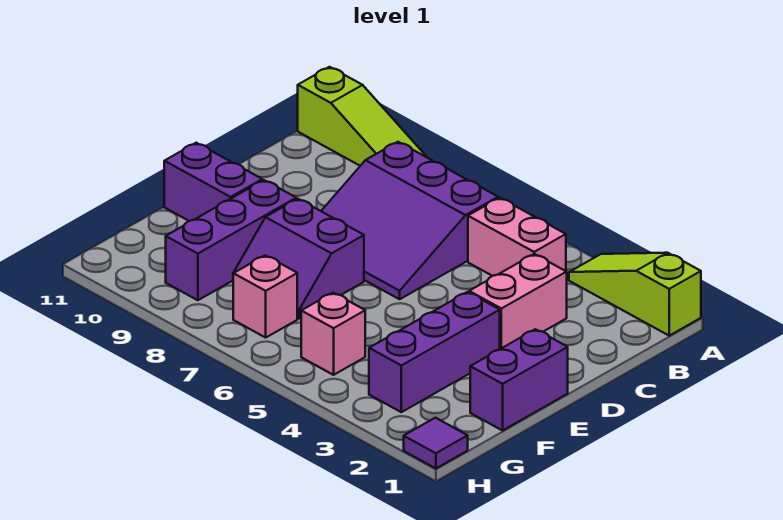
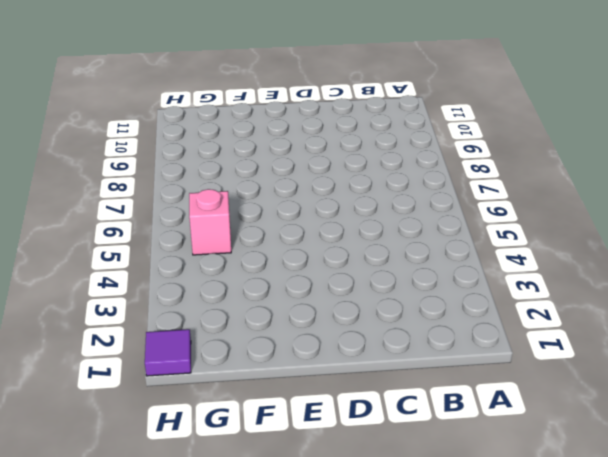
none -> lime slope A1:A3 level 1 top 1
none -> lime slope A9:A11 level 1 top 11
none -> pink brick B4:B5 level 1

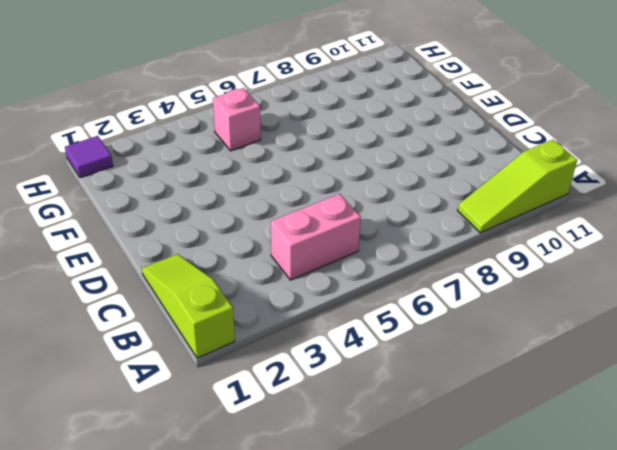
lime slope A1:C1 level 1 top A -> lime slope A1:A3 level 1 top 1
none -> purple slope B6:D8 level 1 top B
none -> pink brick C3:D3 level 1
none -> purple brick E1:F1 level 1

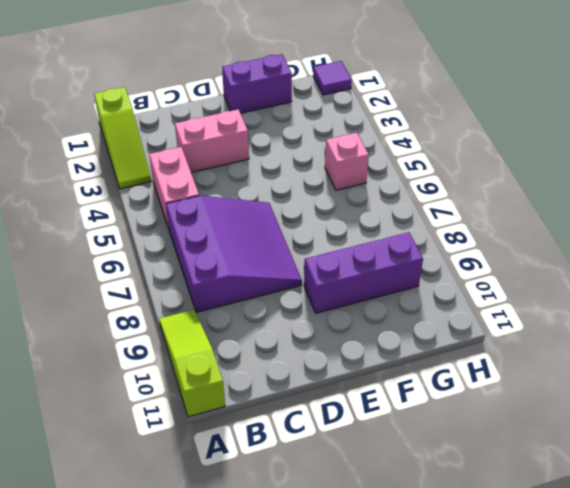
none -> purple brick E3:G3 level 1
none -> purple slope E7:F8 level 1 top E
none -> purple brick E10:E11 level 1

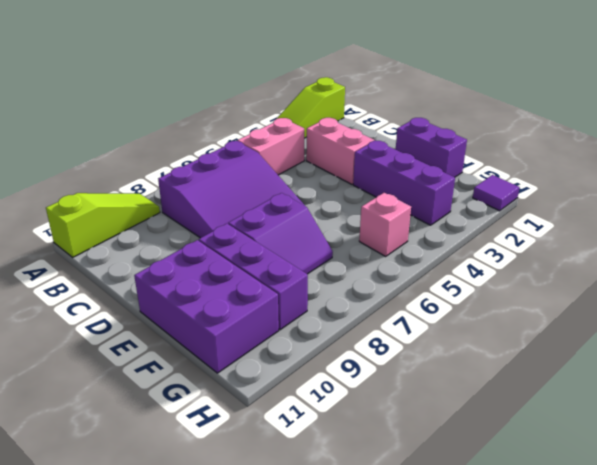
purple brick E10:G11 level 1 -> purple brick E10:E11 level 1
none -> pink brick G7 level 1

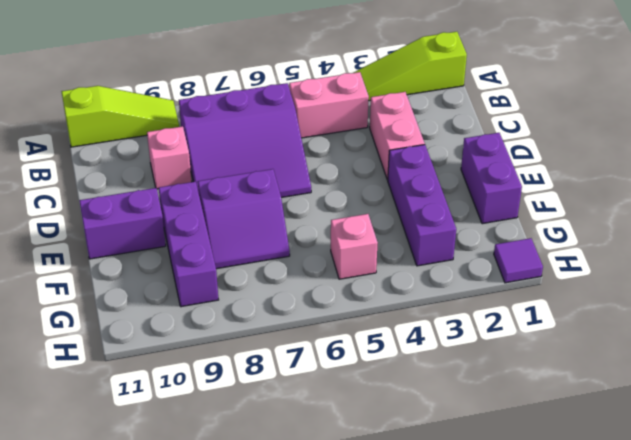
pink brick C9 level 1 -> pink brick G7 level 1

